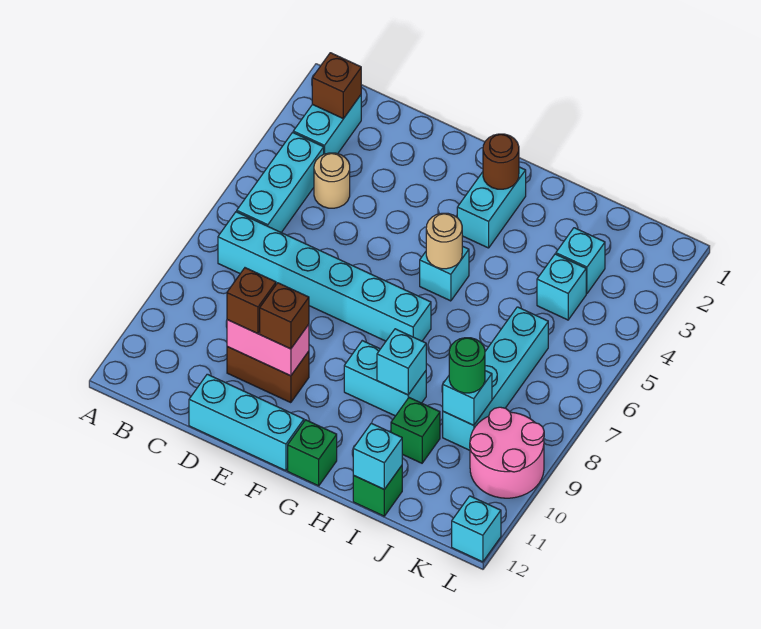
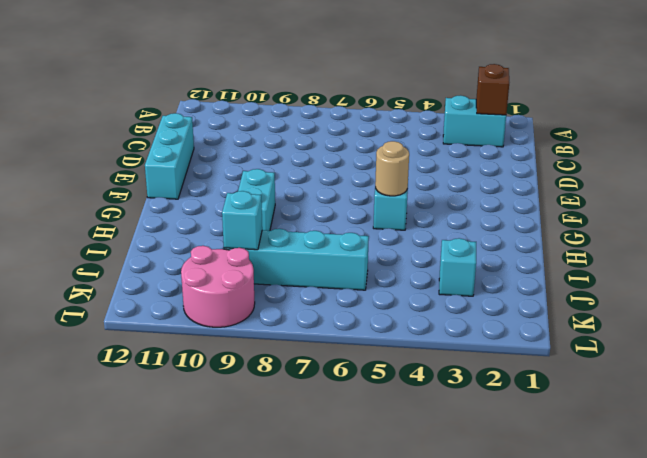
none -> cyan brick B4:B6 level 1
none -> cyan brick B7:G7 level 1
none -> tan round brick C4 level 1

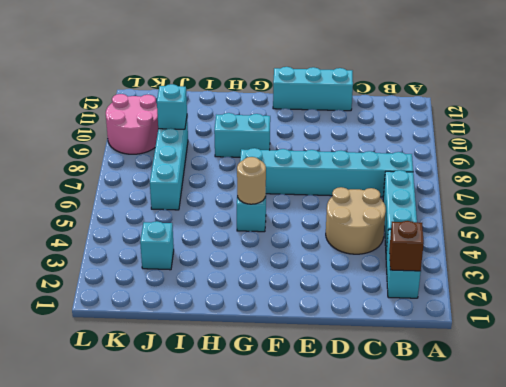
tan round brick C4:D5 level 1 -> tan round brick C4 level 1
none -> brown brick D10:E10 level 1
none -> cyan brick G2:G3 level 1
none -> green brick G12 level 1

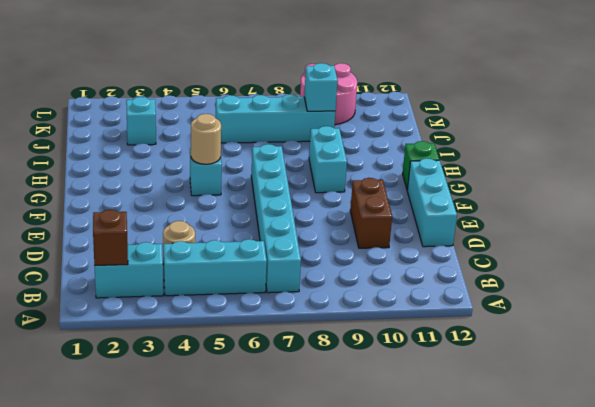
none -> cyan brick G2:G3 level 1
none -> green brick I10 level 1
none -> green brick I12 level 1

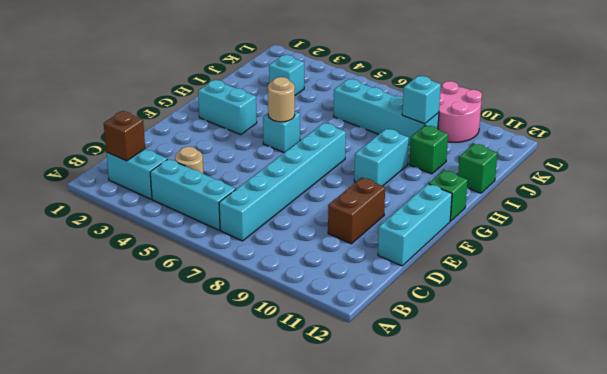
none -> cyan brick J4 level 1
none -> cyan brick L12 level 1
none -> pink brick D10:E10 level 2

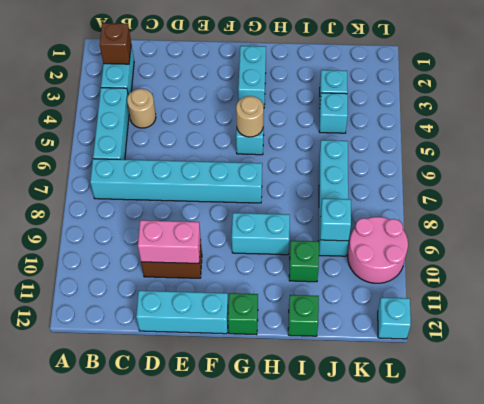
none -> brown round brick G2 level 2
none -> cyan brick H9 level 2
none -> cyan brick I12 level 2

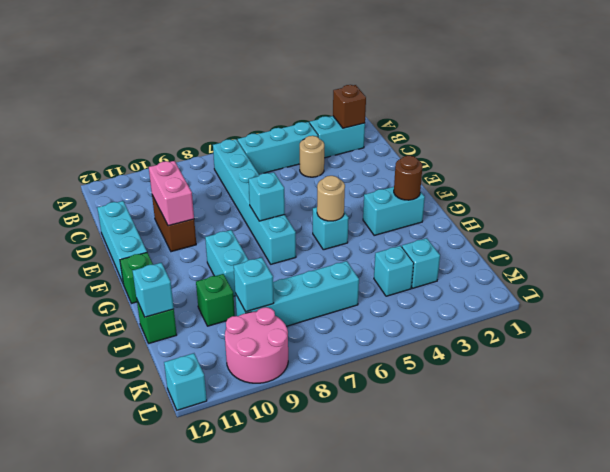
cyan brick F7 level 2 -> cyan brick H9 level 2
none -> brown brick D10 level 3
none -> brown brick E10 level 3
none -> green round brick J9 level 3

